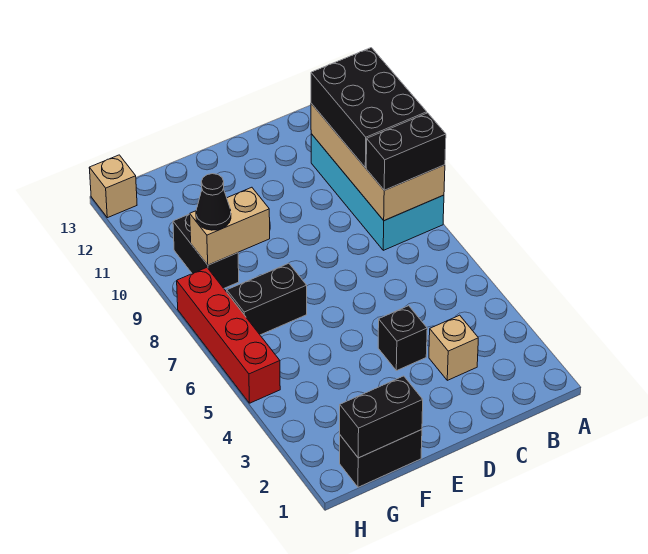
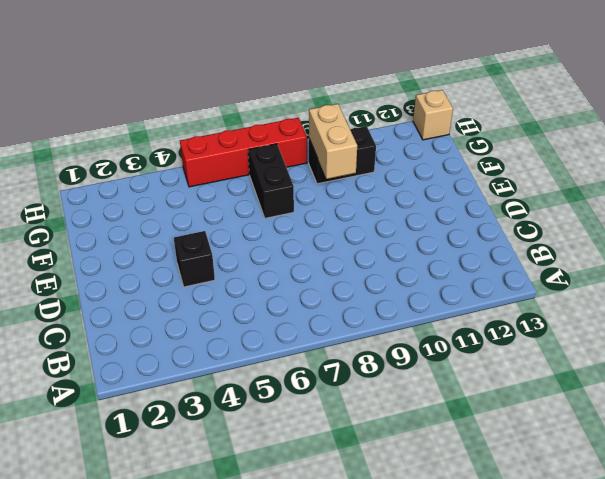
none -> cyan brick A8:B11 level 1
none -> tan brick C3 level 1
none -> black brick F1:G1 level 1

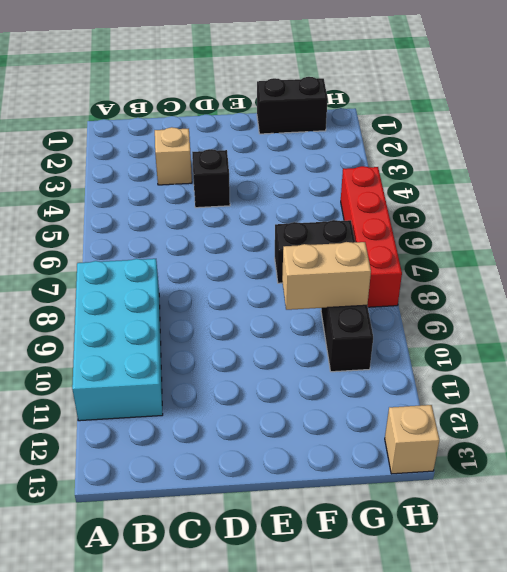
none -> tan brick A8:B11 level 2
none -> black brick F1:G1 level 2
none -> black brick A8:B8 level 3

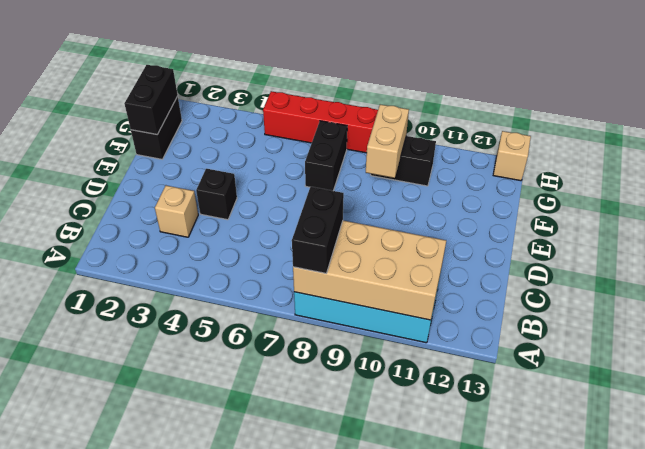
none -> black brick A9:B11 level 3
none -> black cone G9 level 3

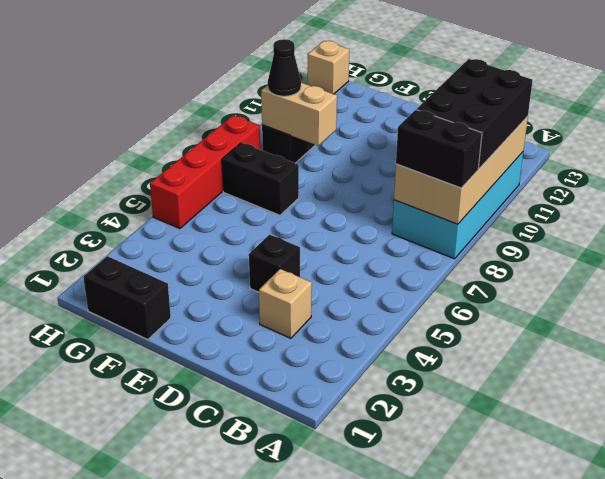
none -> black brick F1:G1 level 2

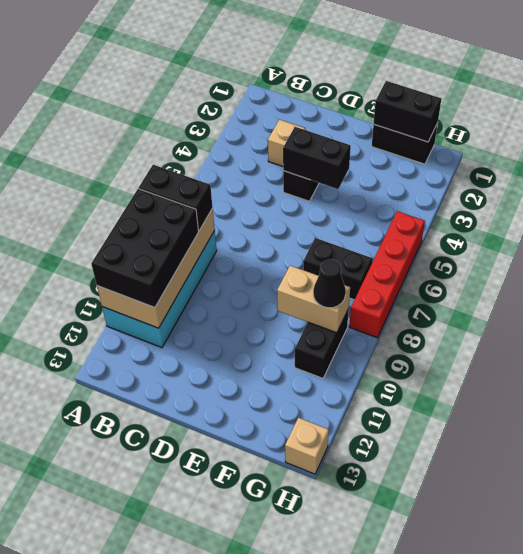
black brick D4:E4 level 2 -> none

